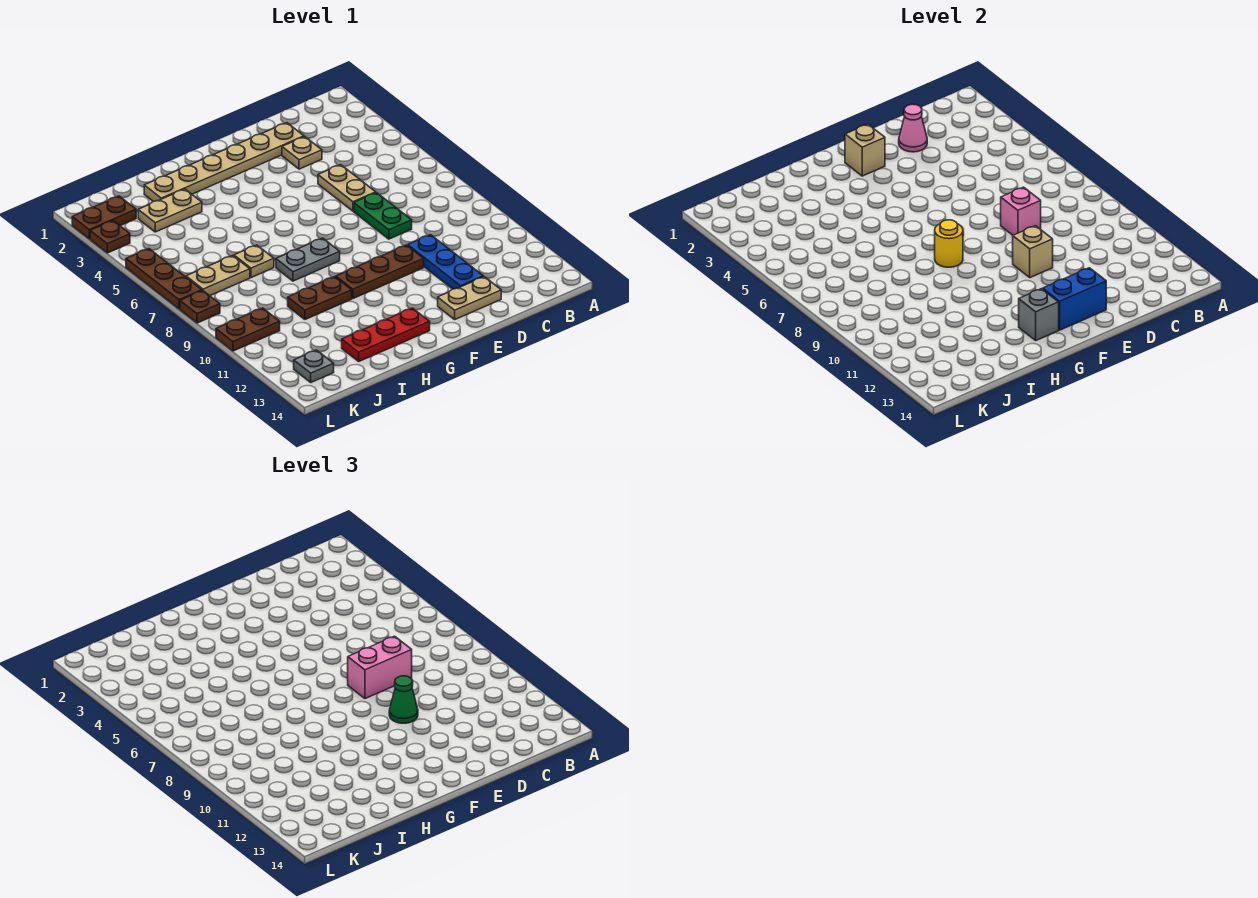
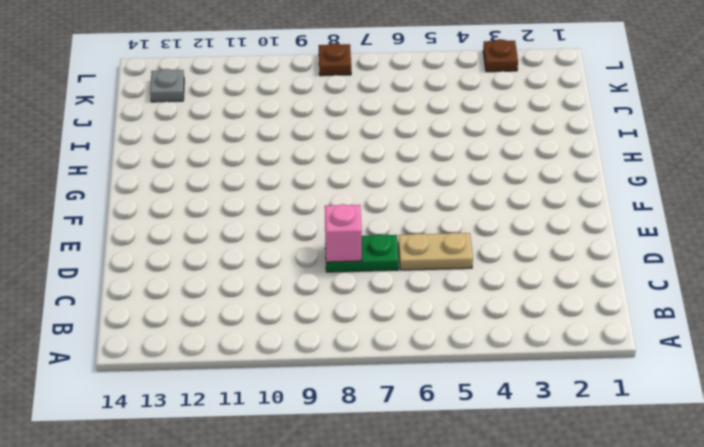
none -> tan plate D2:I2 level 1
none -> tan plate D3 level 1
none -> blue plate D10:D12 level 1

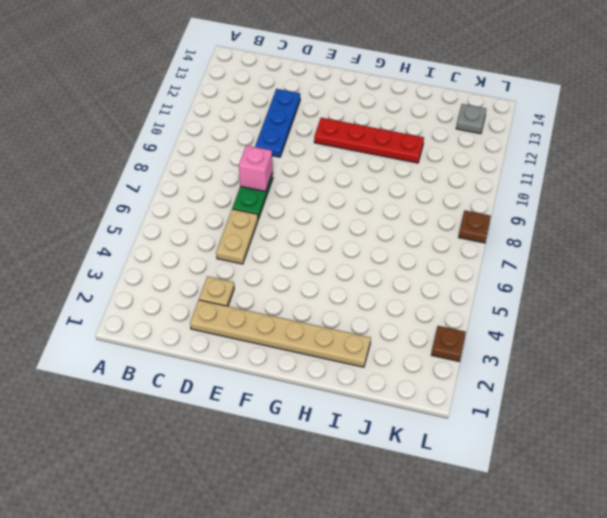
red plate F11:I11 level 1 -> none
none -> tan plate D13:E13 level 1
none -> brown plate E10:G10 level 1
none -> grey plate G8:H8 level 1

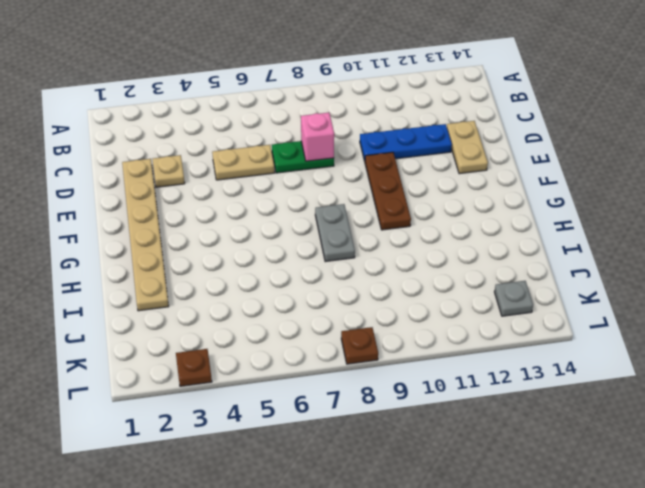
none -> red plate G13:I13 level 1
none -> brown plate H10:I10 level 1
none -> tan plate I3:J3 level 1

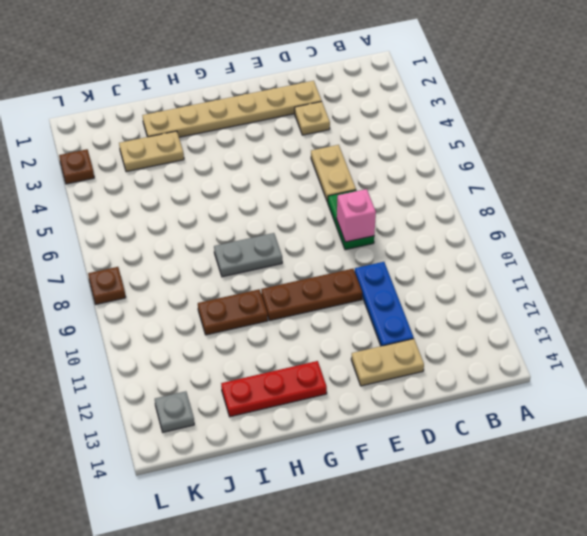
none -> tan plate I7 level 1
none -> tan plate J7:K7 level 1
none -> brown plate K2:L2 level 1

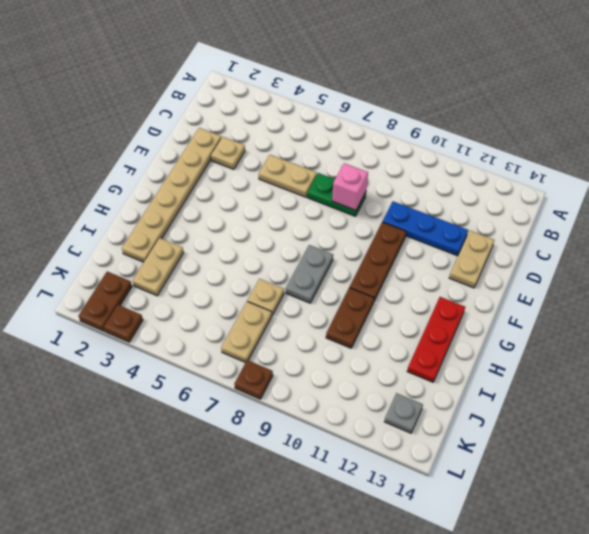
none -> brown plate K10:L10 level 1
none -> brown plate L5:L7 level 1
none -> pink cone D2 level 2

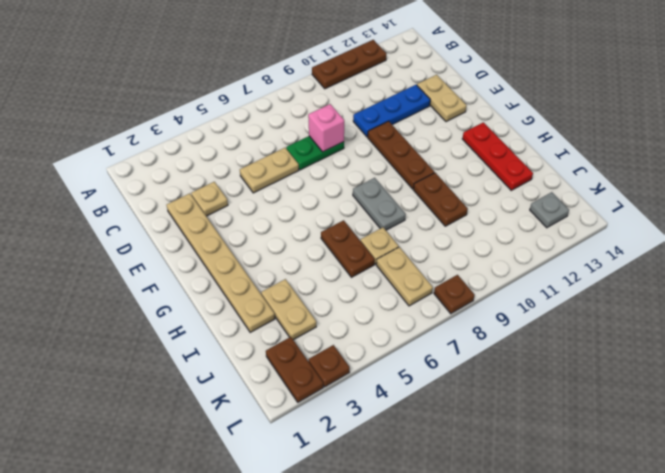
brown plate A10:A12 level 1 -> brown plate L5:L7 level 1
brown plate H6:I6 level 1 -> brown plate K10:L10 level 1
none -> pink cone D2 level 2
none -> tan brick E10 level 2
none -> blue brick E13:F13 level 2

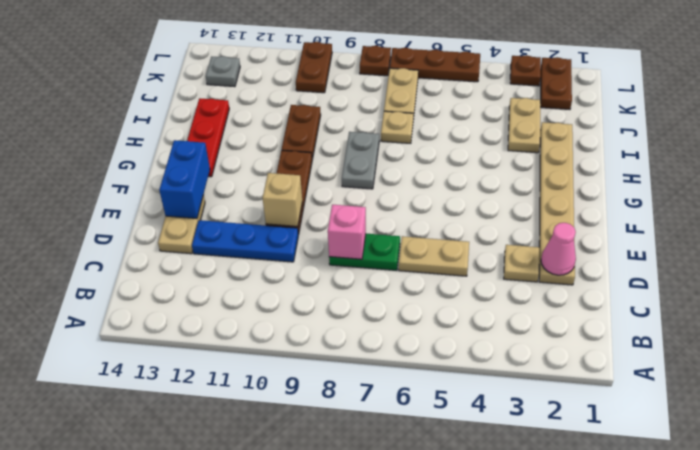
none -> tan brick F2 level 2
none -> yellow round brick G8 level 2
none -> grey brick G13 level 2

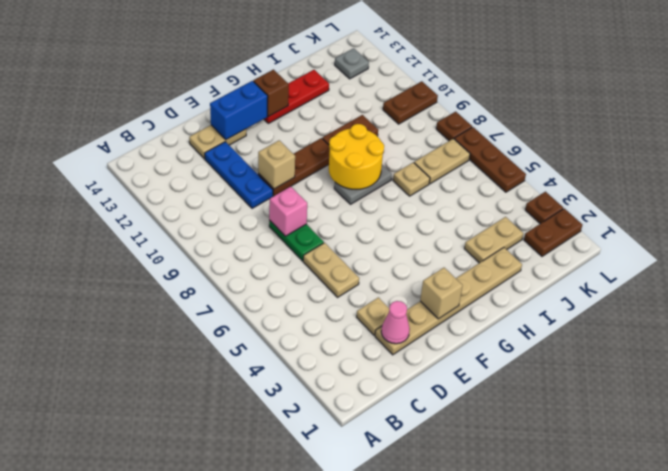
yellow round brick G8:H9 level 2 -> yellow round brick G8 level 2
brown brick G13 level 2 -> grey brick G13 level 2
none -> pink brick D8:E8 level 3
none -> green cone E10 level 3

